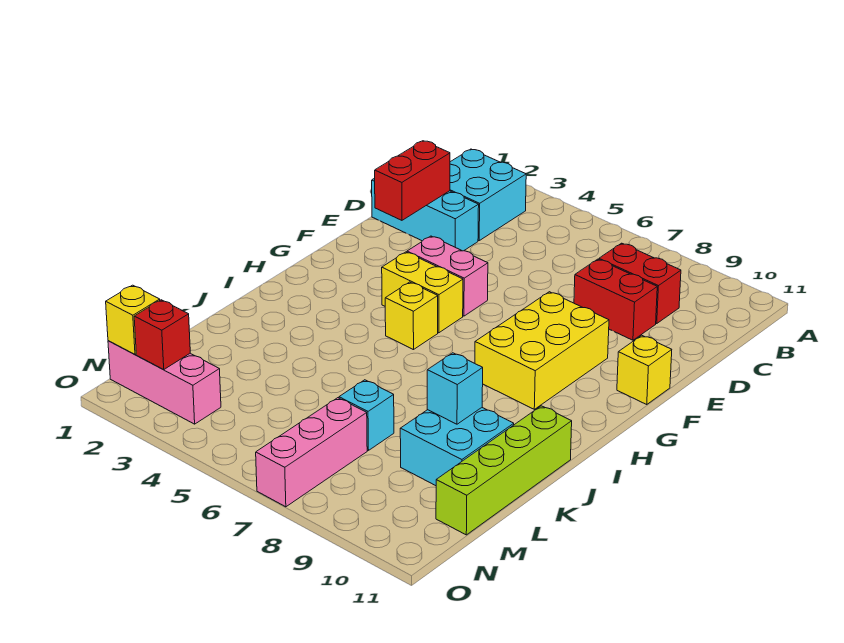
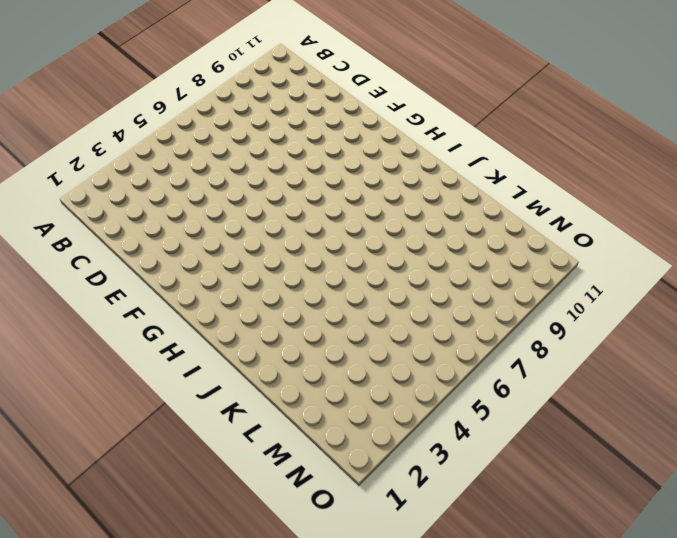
none -> cyan brick B2:C3 level 1
none -> red brick C8:C9 level 1
none -> cyan brick D1:D3 level 1

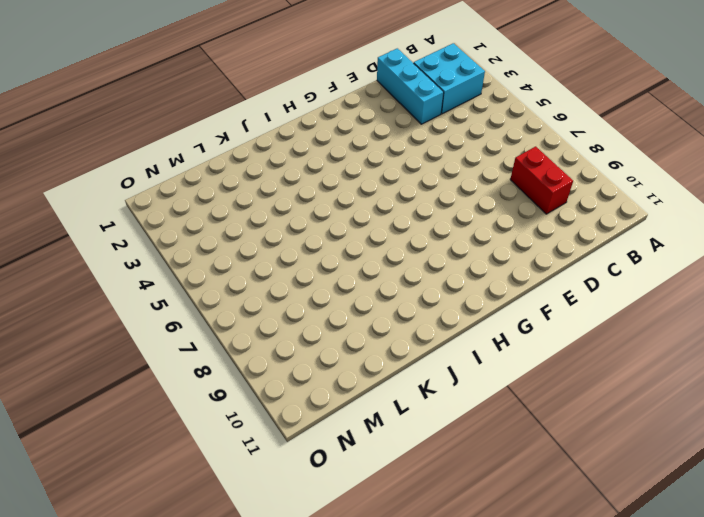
none -> red brick D8:D9 level 1
none -> pink brick F4:F5 level 1
none -> yellow brick F8:H9 level 1

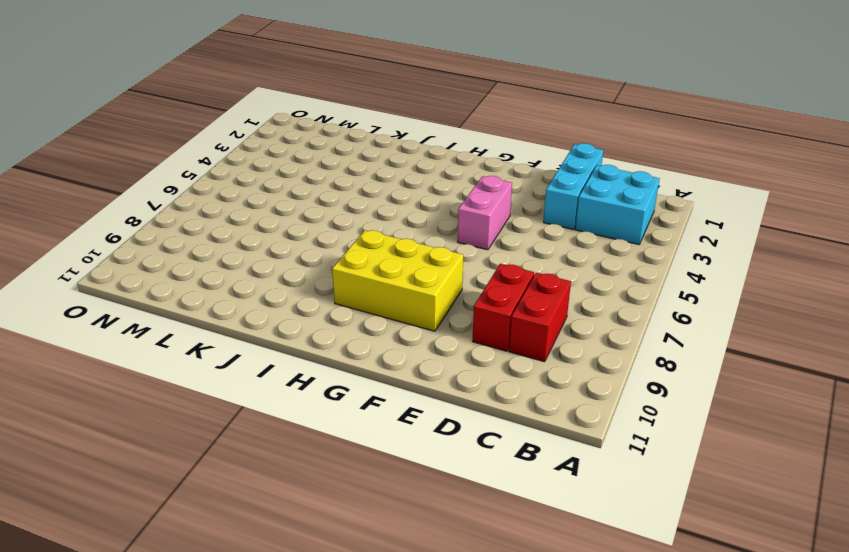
none -> yellow brick F11 level 1
none -> yellow brick G4:G5 level 1
none -> yellow brick H5 level 1

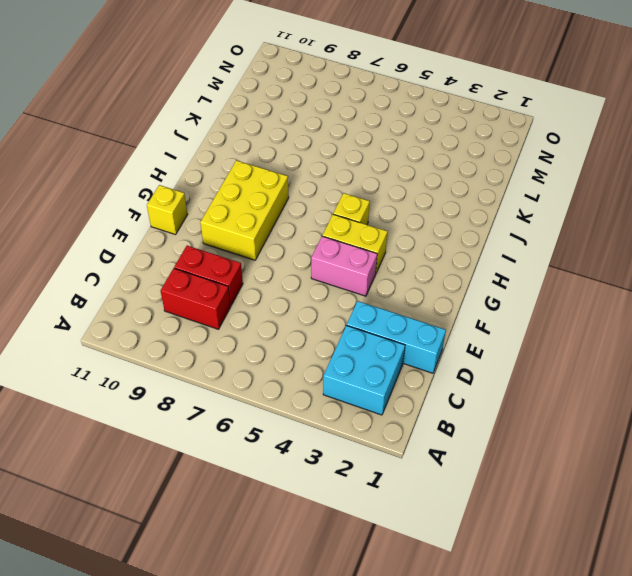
none -> lime brick J11:M11 level 1
none -> cyan brick K9:L10 level 1
none -> cyan brick L7 level 1

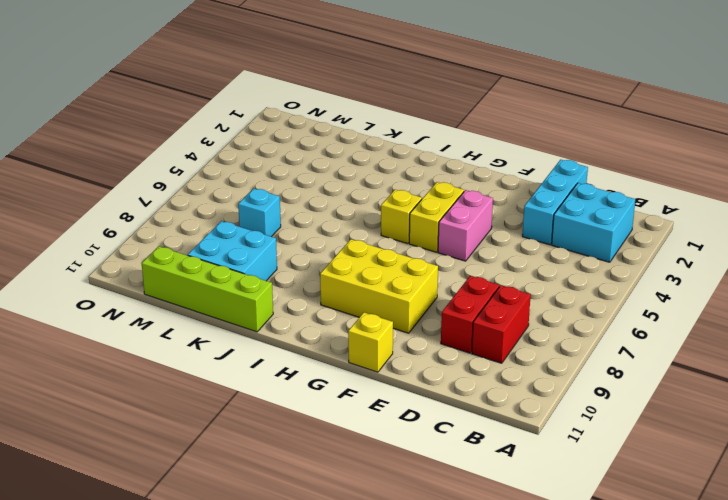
none -> pink brick M7:O7 level 1
none -> pink brick N1:N3 level 1
none -> red brick D2:E2 level 2

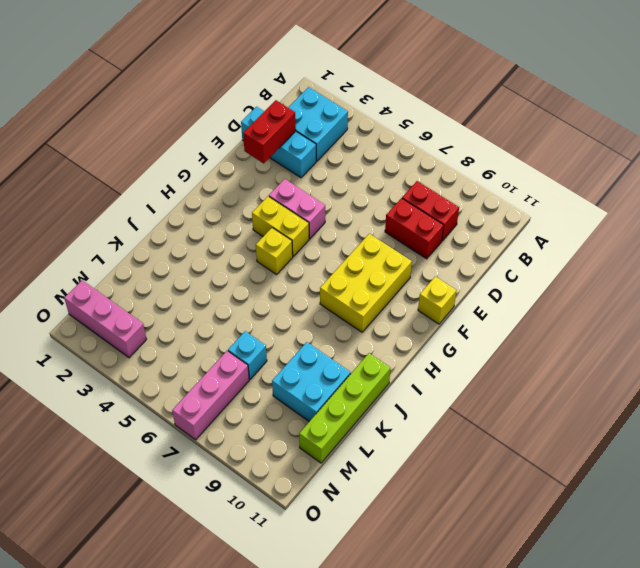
none -> cyan brick K9 level 2
none -> yellow brick N1 level 2
none -> red brick N2 level 2

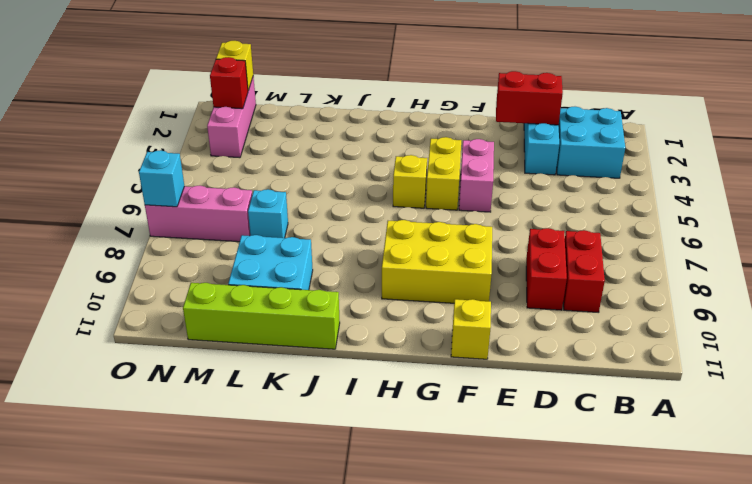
cyan brick O7 level 2 -> cyan brick K9 level 2

